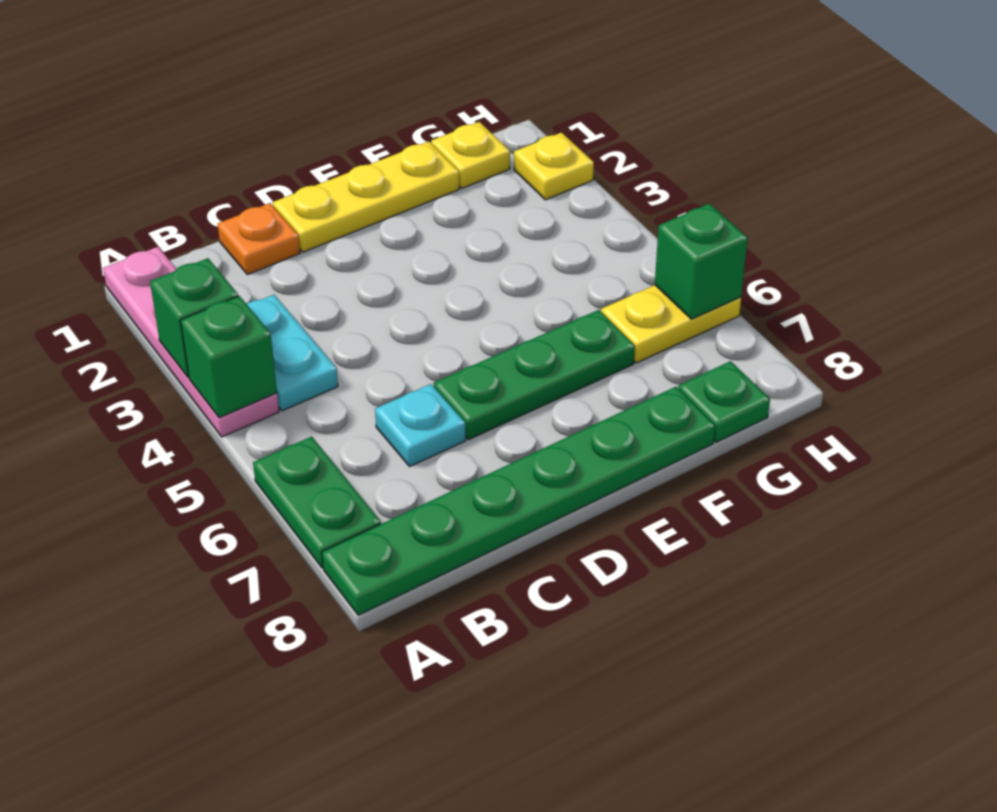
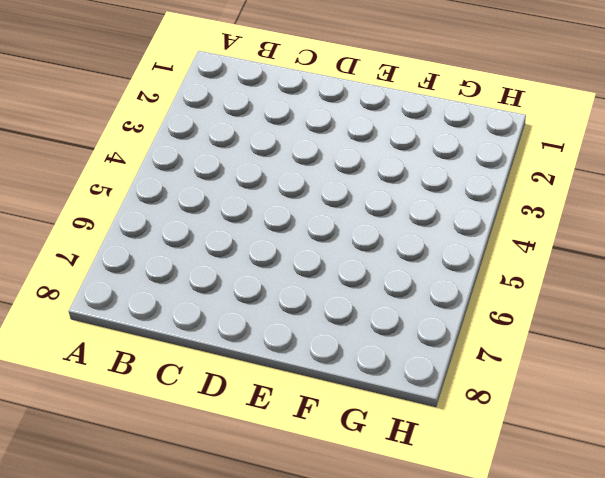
none -> pink plate A1:A4 level 1
none -> green plate A6:A7 level 1
none -> green plate A8:F8 level 1

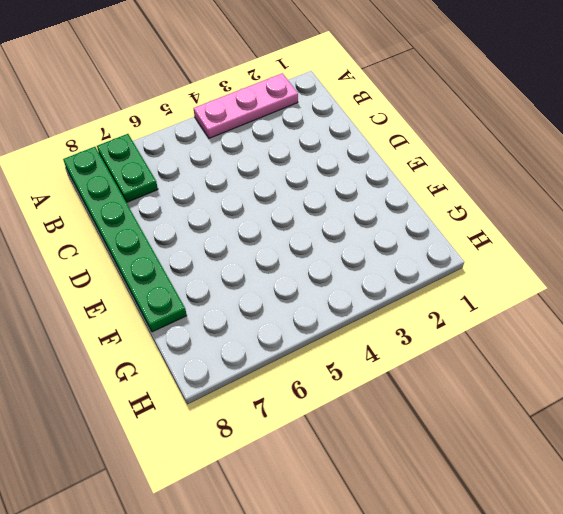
pink plate A2:A4 level 1 -> pink plate A1:A4 level 1
green plate A7:B7 level 1 -> green plate A6:A7 level 1
none -> cyan plate B3:B4 level 1
none -> orange plate C1 level 1
none -> cyan plate C6 level 1

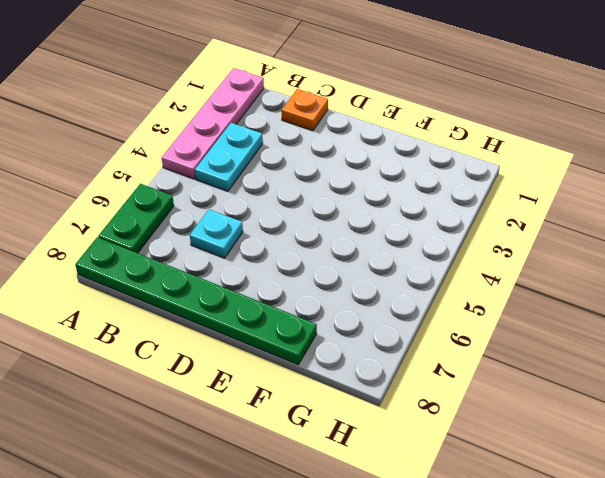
none -> yellow plate D1:F1 level 1
none -> green plate D6:F6 level 1
none -> yellow plate G1 level 1

